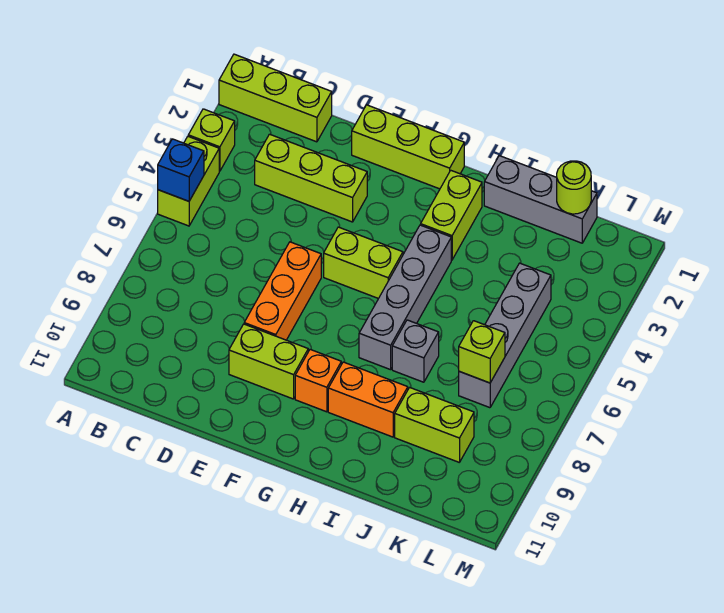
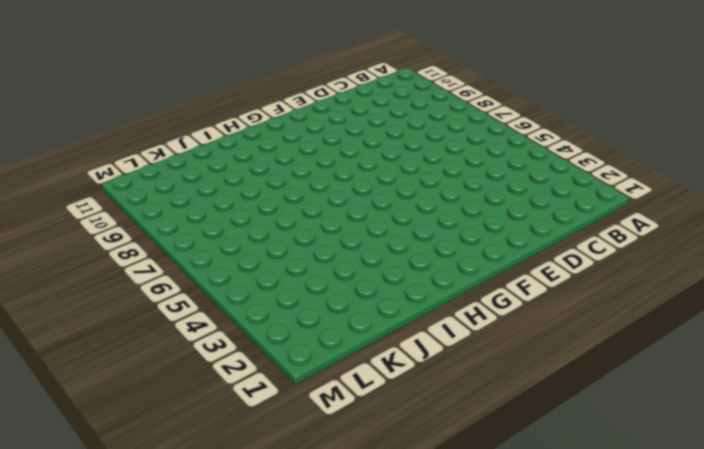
none -> lime brick A1:C1 level 1
none -> lime brick A3 level 1
none -> lime brick A4:A5 level 1

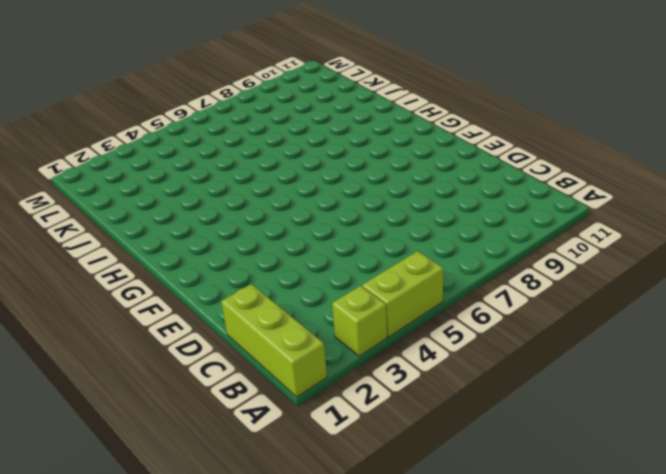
none -> lime brick C3:E3 level 1
none -> lime brick E1:G1 level 1
none -> orange brick E6:E8 level 1

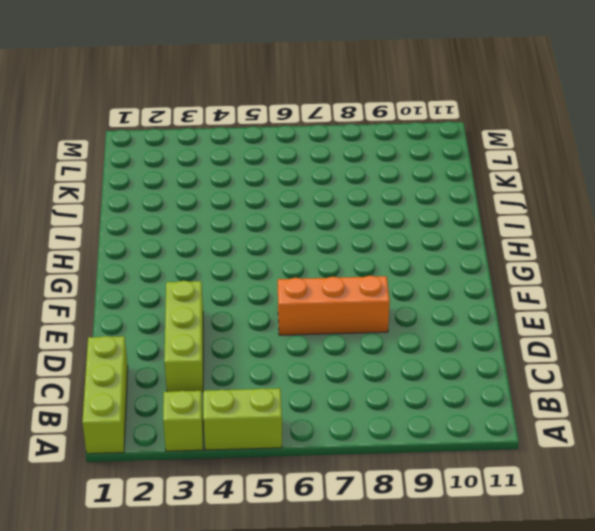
none -> lime brick E1:G1 level 1
none -> lime brick E9:F9 level 1
none -> lime brick F5:G5 level 1

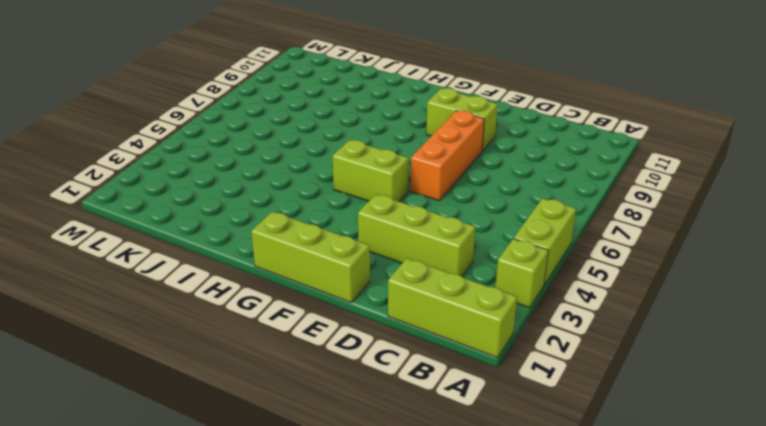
none -> orange brick G9 level 1
none -> lime brick H2:H3 level 1
none -> grey brick H4:H7 level 1

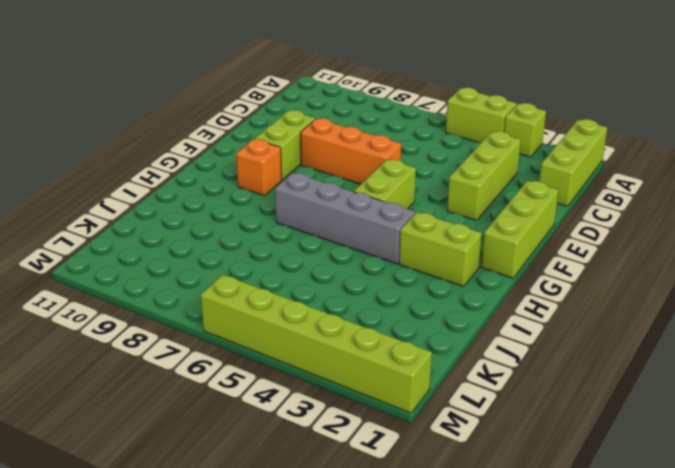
lime brick M1:M6 level 1 -> none
none -> orange brick H9:I9 level 1
none -> grey brick I1:K1 level 1
none -> grey brick I7 level 1

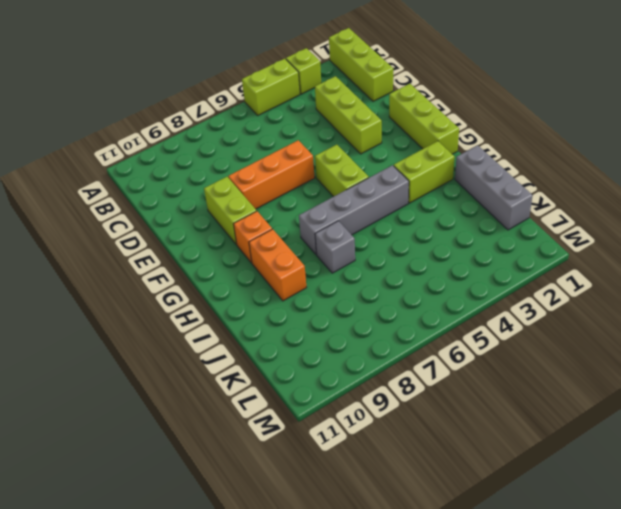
none -> lime brick J9:K9 level 1
none -> grey brick K4:K7 level 1
none -> blue brick A5 level 2

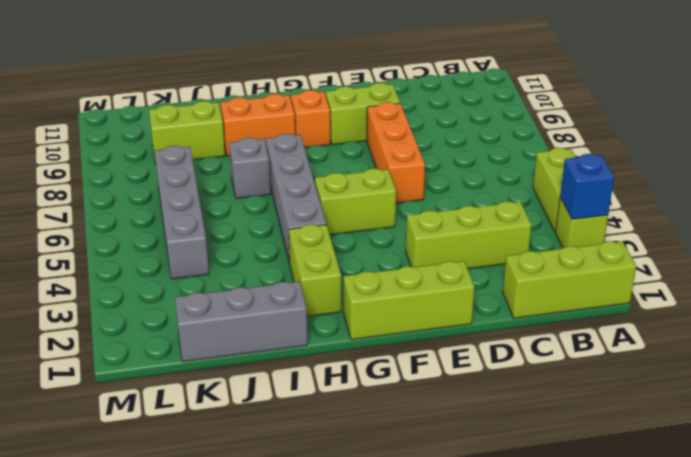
blue brick A3 level 2 -> blue brick A5 level 2
none -> lime round brick K1 level 2
none -> lime brick K7 level 2

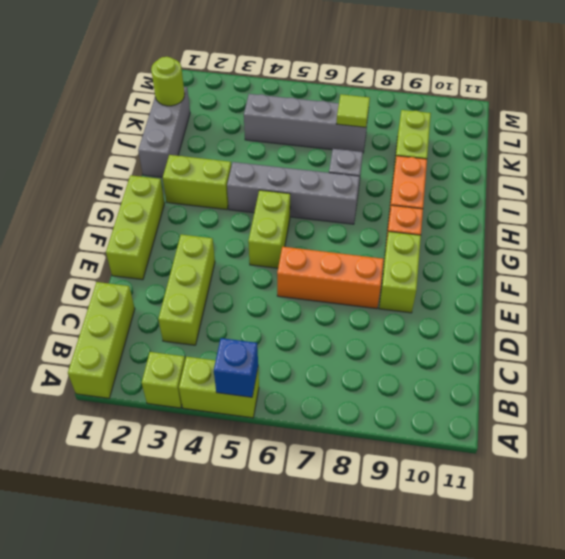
lime tile K7 level 2 -> lime brick K7 level 2

